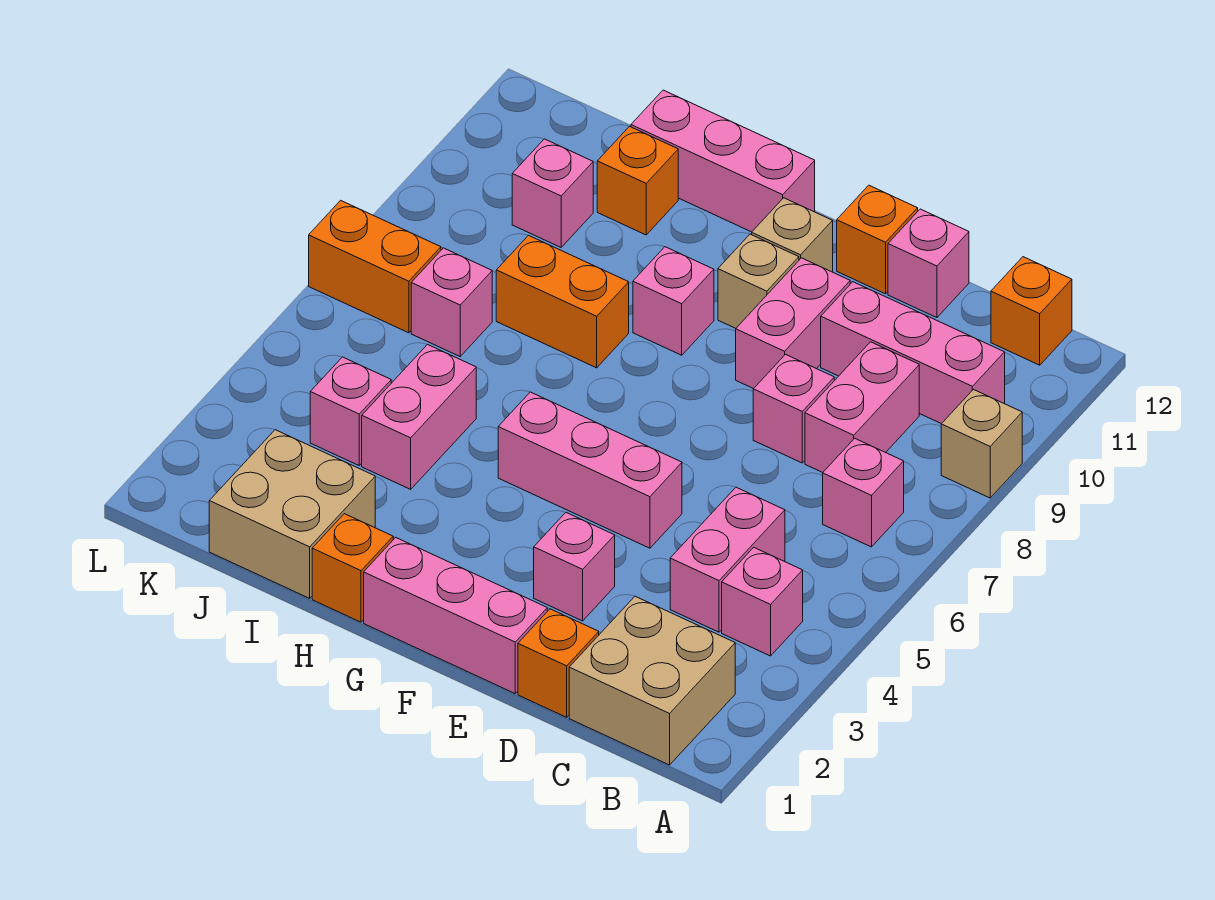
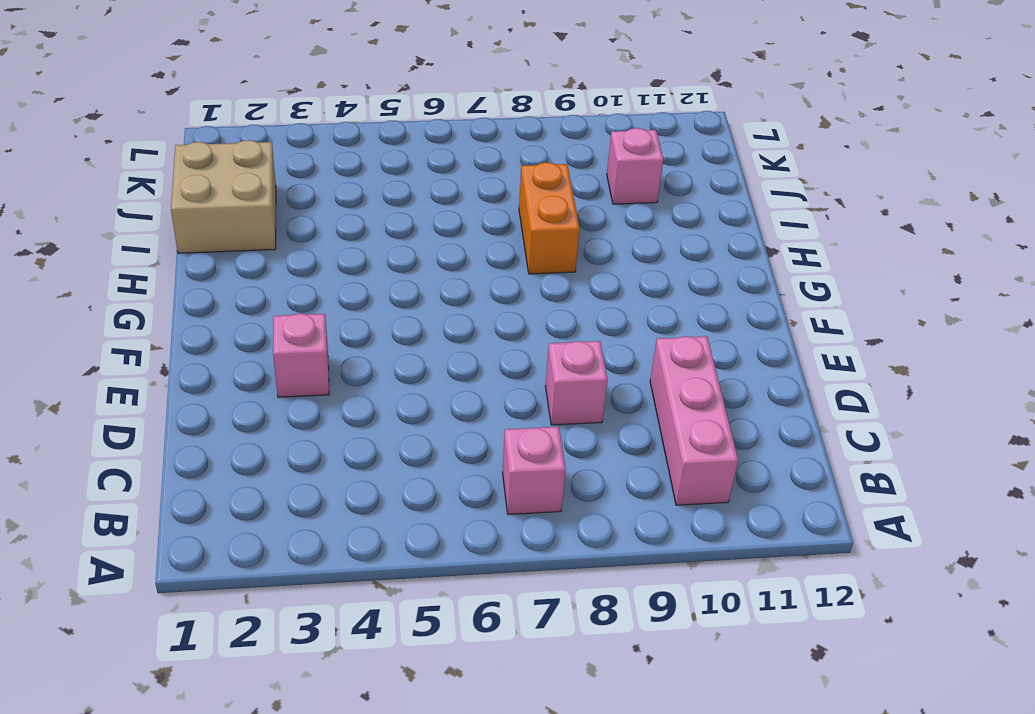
none -> tan brick A9 level 1
none -> tan brick B1:C2 level 1
none -> pink brick B4 level 1

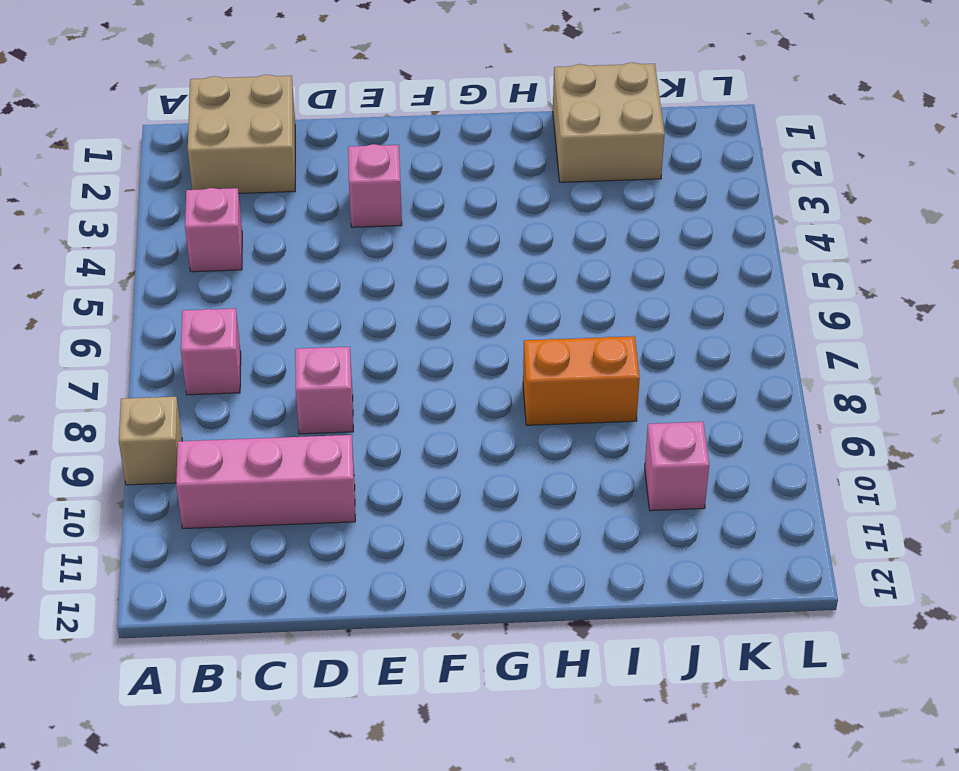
none -> orange brick B12 level 1
none -> pink brick C4:C5 level 1
none -> pink brick C8:C9 level 1

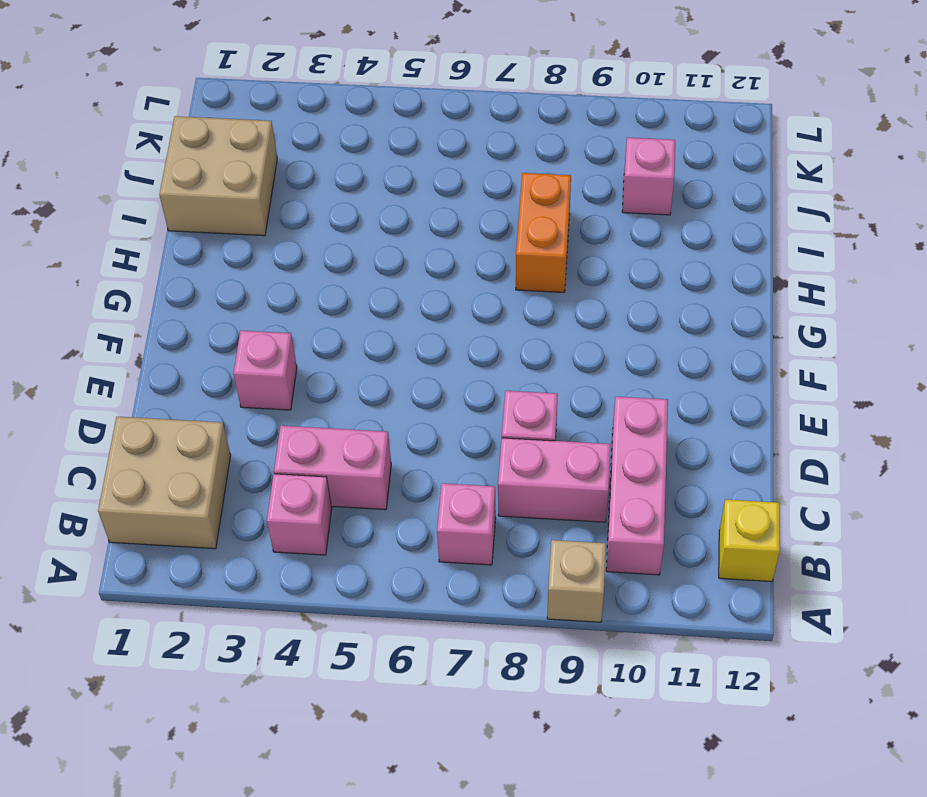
yellow brick B12 level 1 -> orange brick B12 level 1
none -> orange brick D1 level 1
none -> pink brick D12 level 1
none -> pink brick E1:G1 level 1

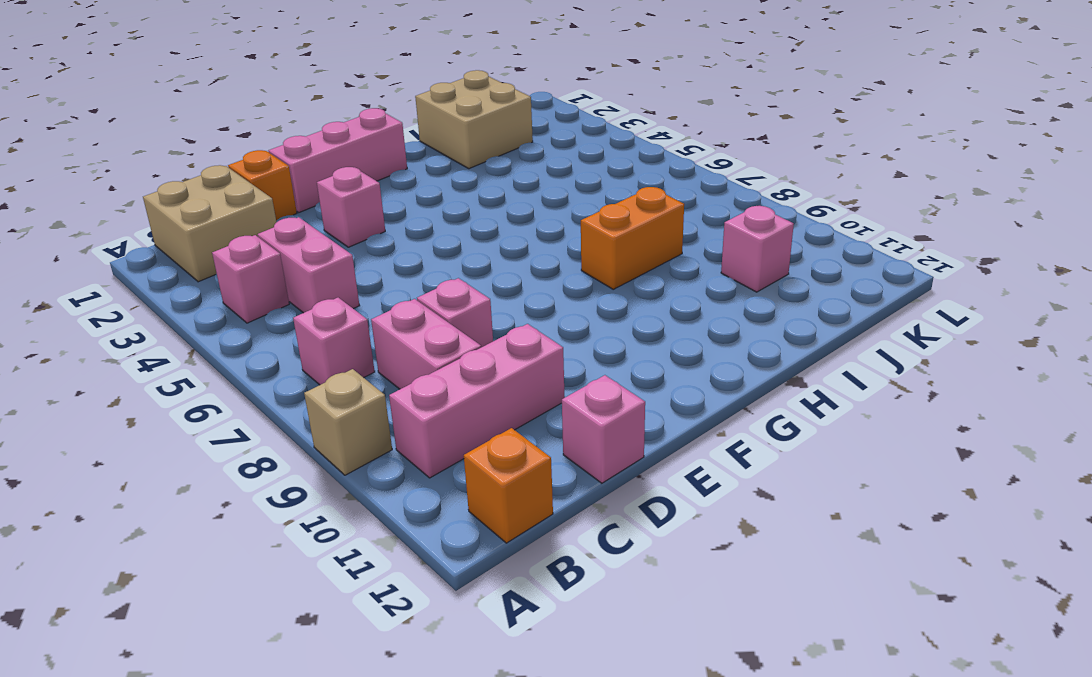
none -> pink brick E5:G5 level 1
none -> pink brick E9:E10 level 1
none -> orange brick E12 level 1

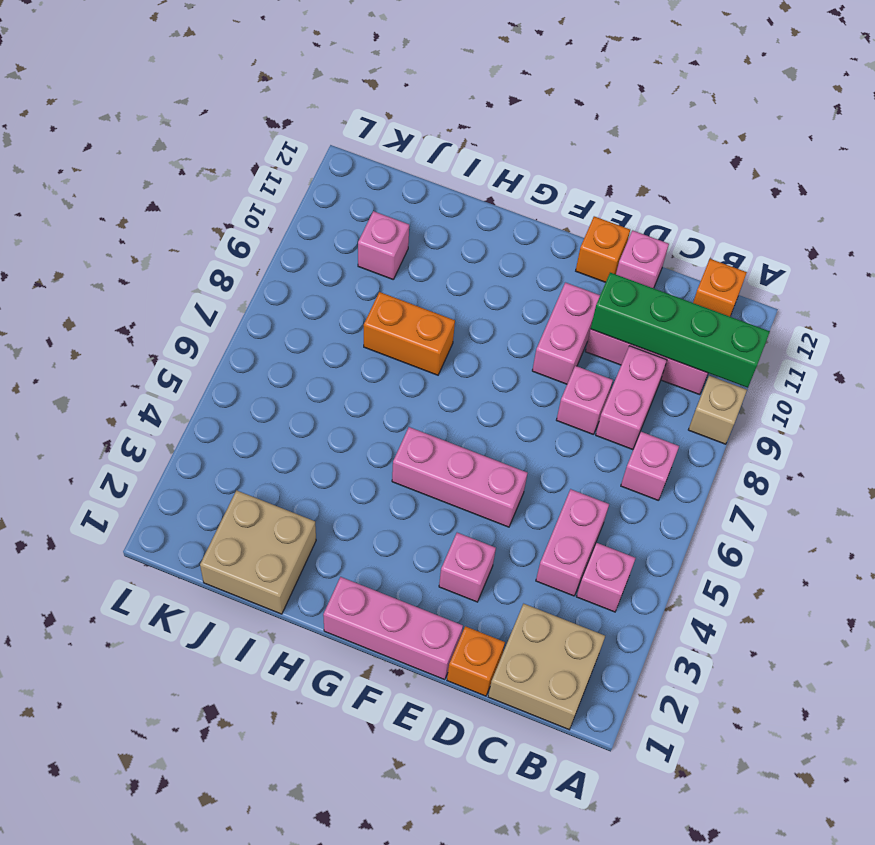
green brick A10:D10 level 2 -> none
none -> tan brick F10 level 1
none -> tan brick F11 level 1
none -> pink brick G9 level 1

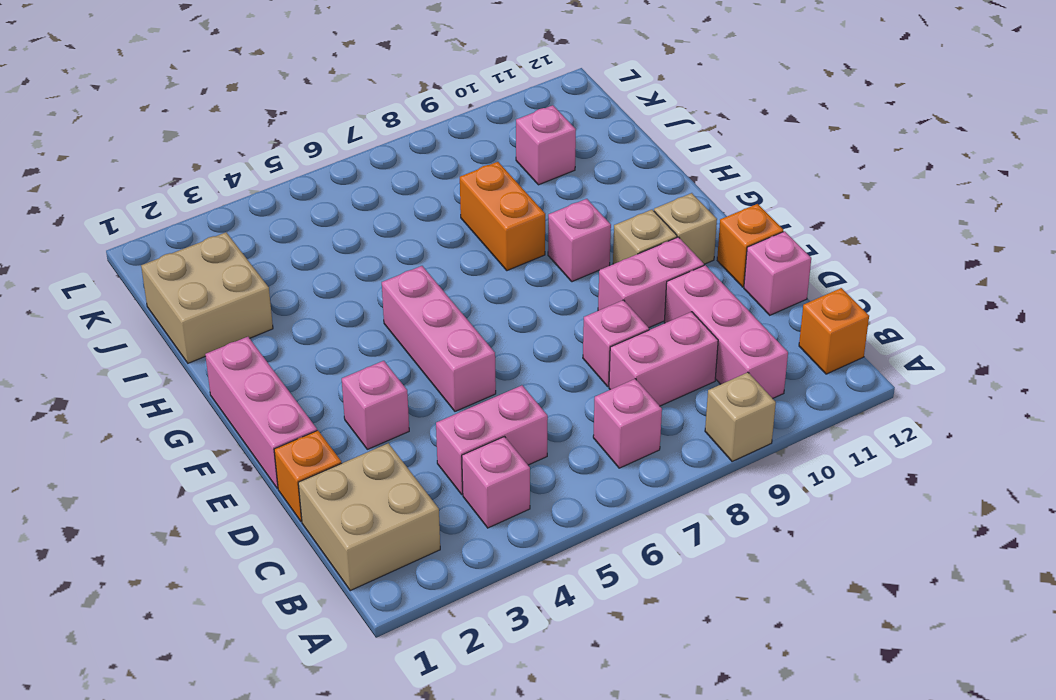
none -> pink brick G12:I12 level 1
none -> orange brick H1 level 1
none -> pink brick I4:I5 level 1

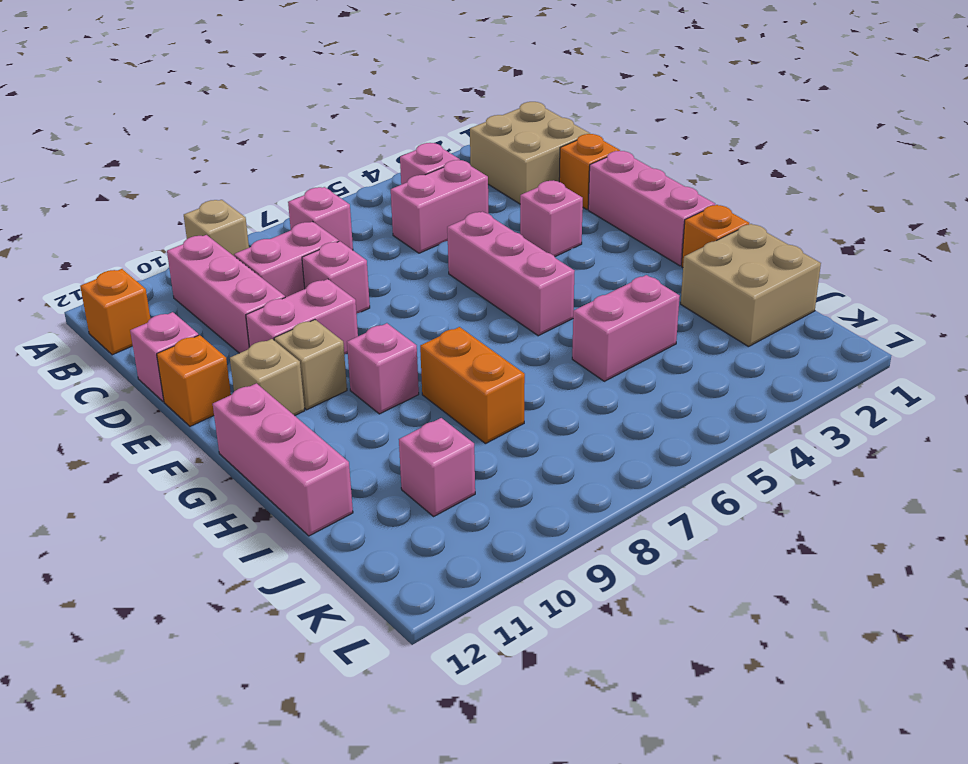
none -> orange brick I11 level 1
none -> pink brick J4 level 1
none -> pink brick J7 level 1

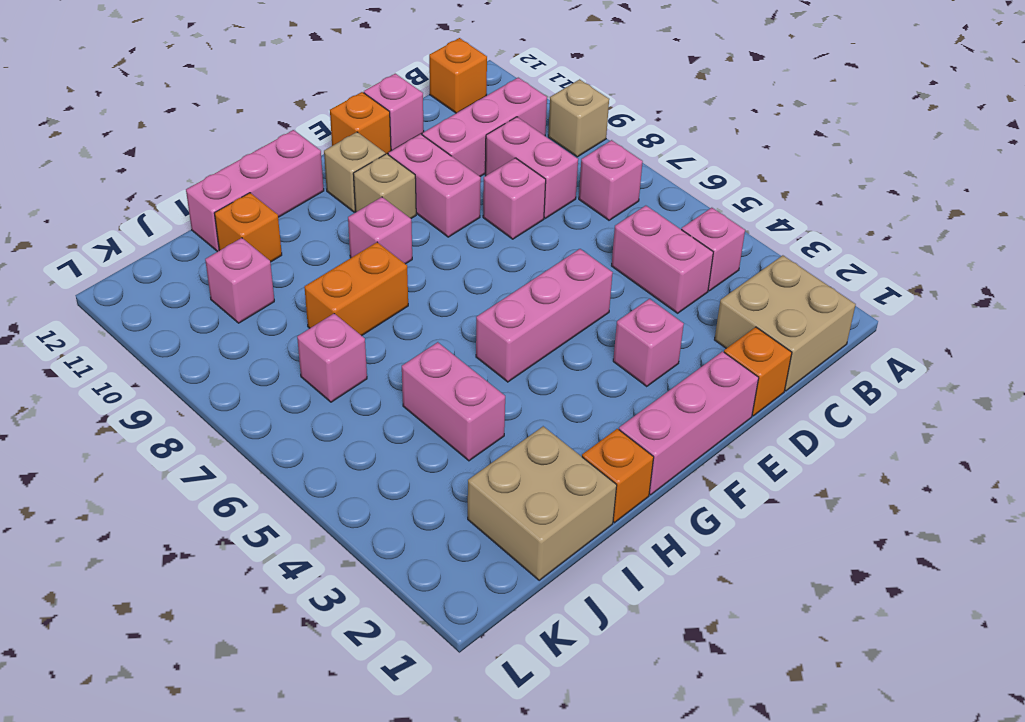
none -> pink brick J4 level 1
none -> orange brick K7:L7 level 1

